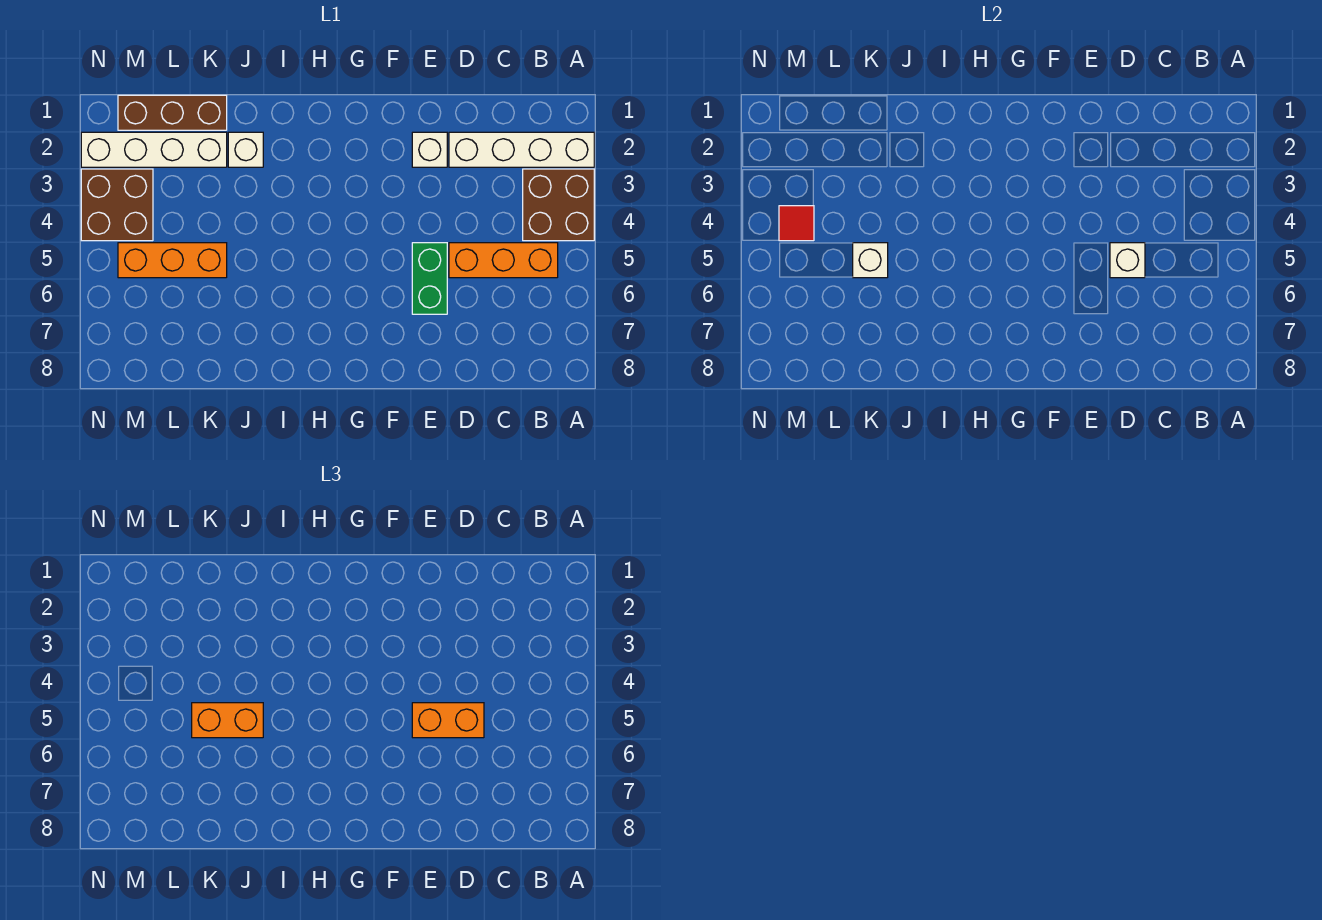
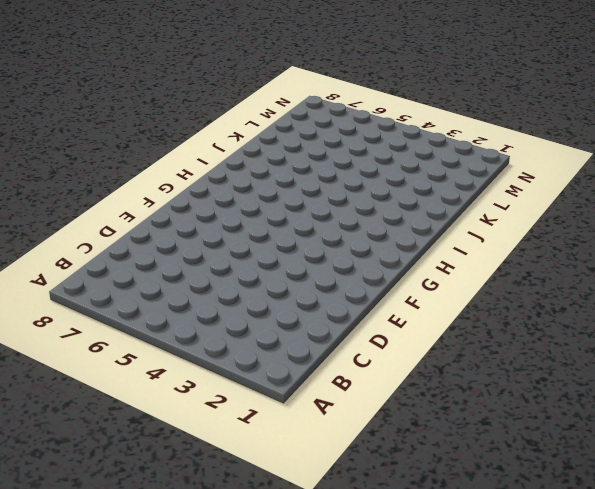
none -> white brick A2:D2 level 1
none -> brown brick A3:B4 level 1
none -> orange brick B5:D5 level 1

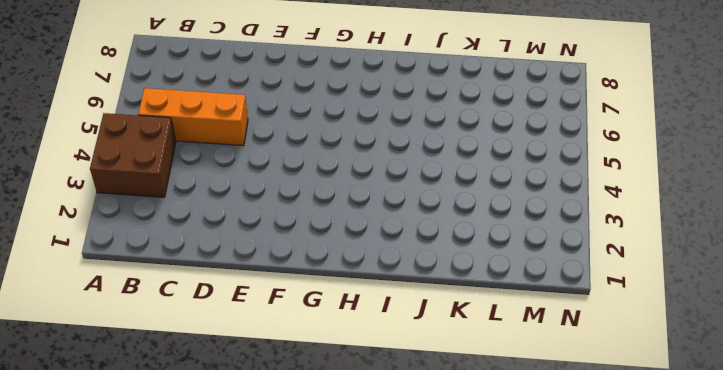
none -> white brick A2:D2 level 1
none -> white brick E2 level 1
none -> green brick E5:E6 level 1

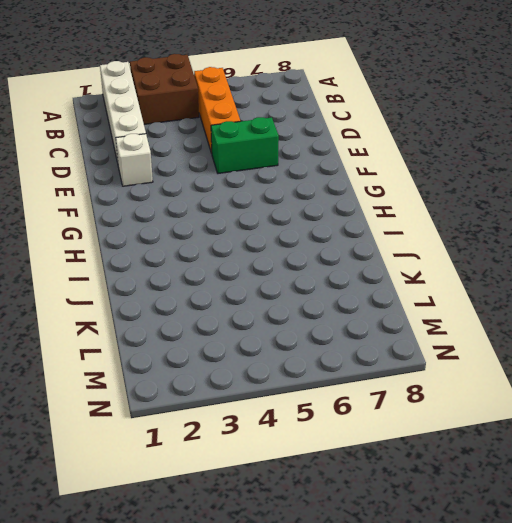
none -> white brick J2 level 1
none -> brown brick K1:M1 level 1
none -> white brick K2:N2 level 1

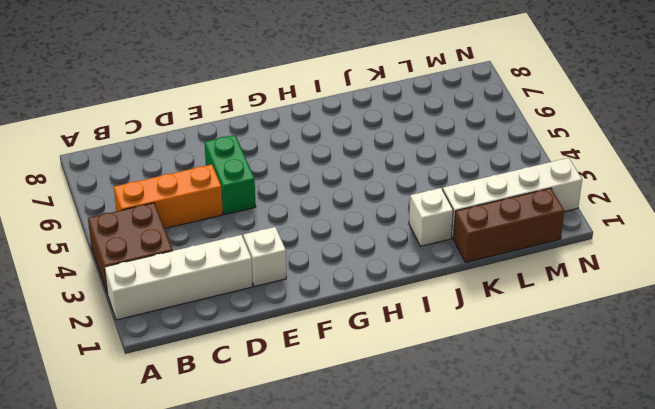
none -> orange brick K5:M5 level 1
none -> brown brick M3:N4 level 1
none -> white brick D5 level 2

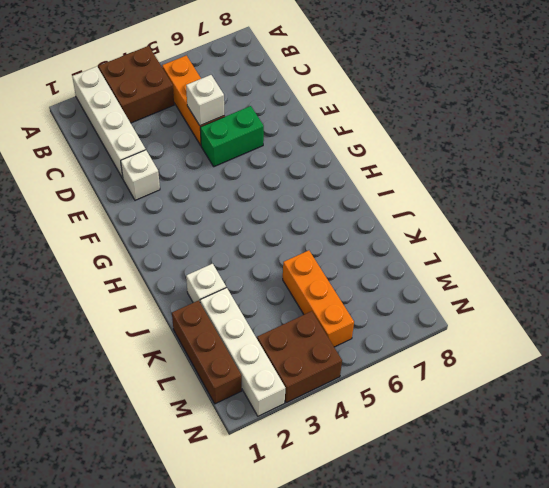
none -> white brick K5 level 2
none -> red tile M4 level 2
none -> orange brick D5:E5 level 3

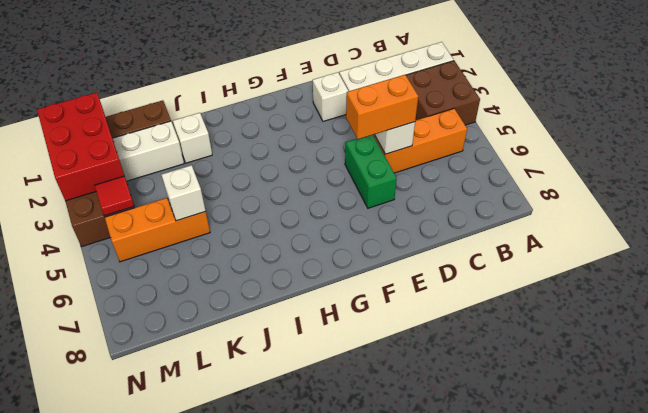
red brick M1:N3 level 2 -> none
none -> orange brick J5:K5 level 3

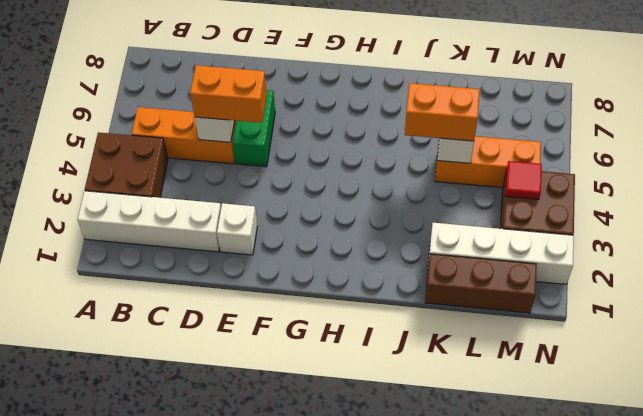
none -> white brick J2 level 1

